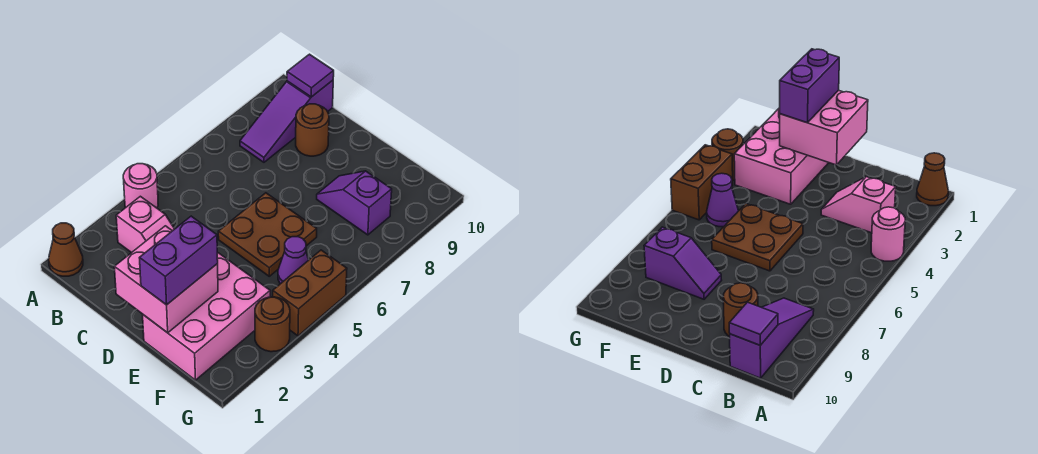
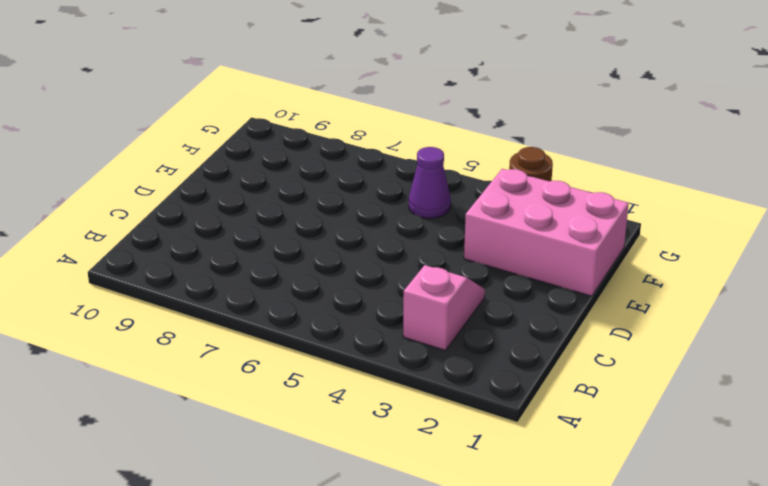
none -> brown cone A1 level 1
none -> pink round brick A4 level 1
none -> purple slope B8:B10 level 1 top 10

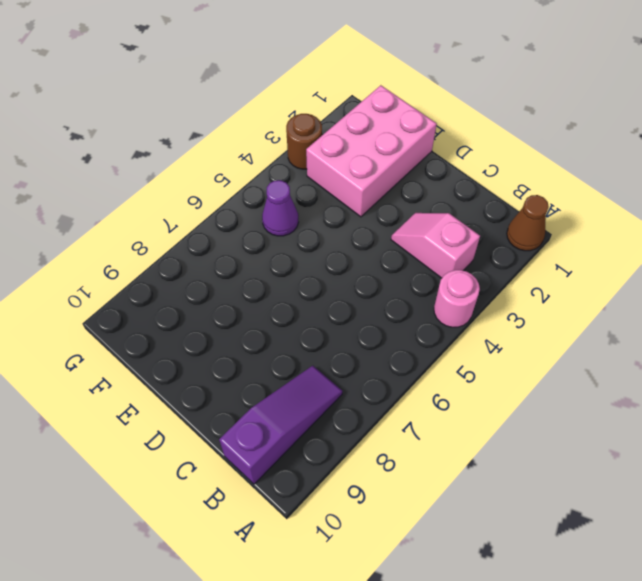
none -> brown round brick C9 level 1
none -> brown plate D5:E6 level 1
none -> purple slope E8:F8 level 1 top F

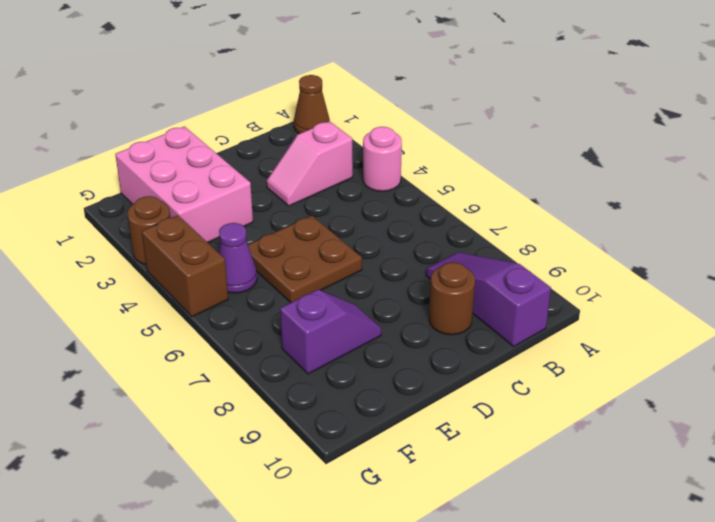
none -> purple tile B10 level 2
none -> pink brick D1:E2 level 2
none -> purple brick E1:E2 level 3

